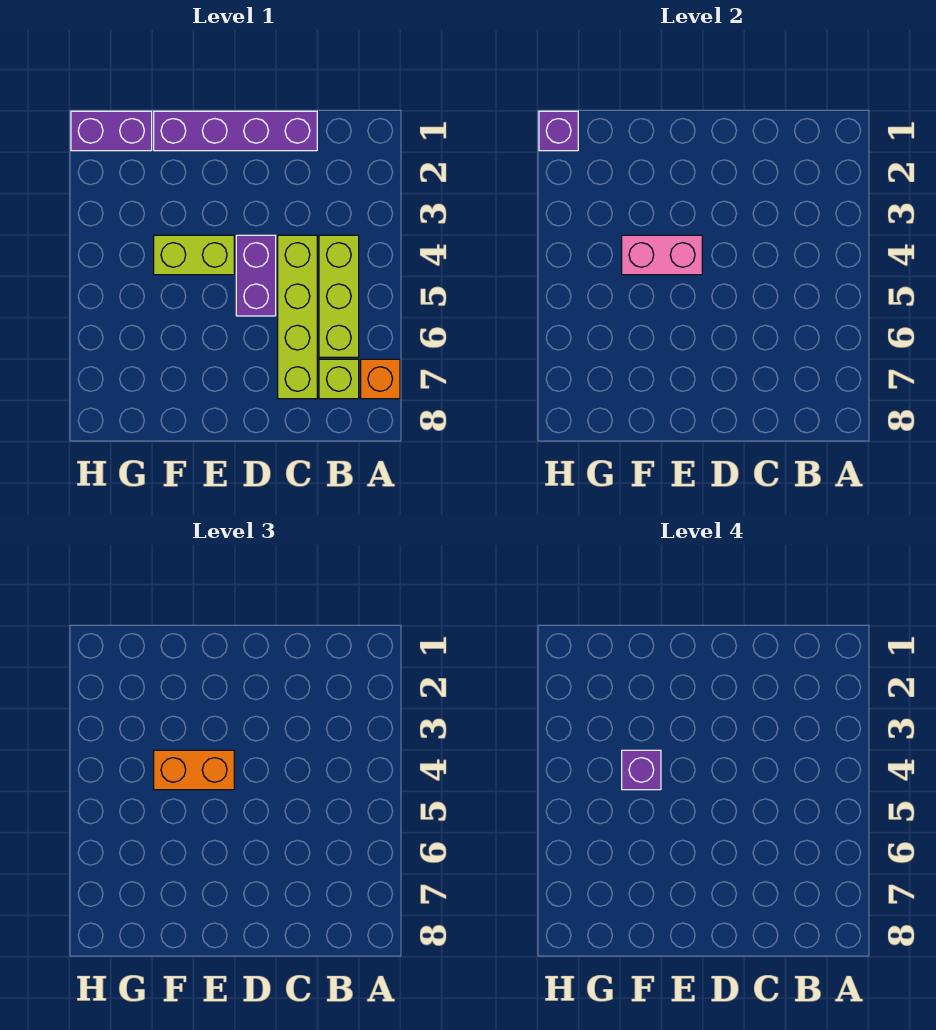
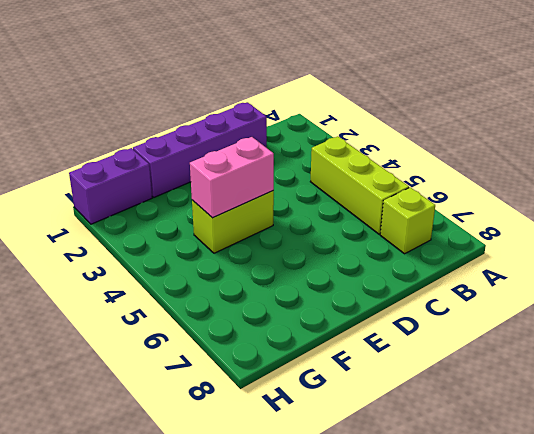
none -> orange brick A7 level 1
none -> lime brick C4:C7 level 1
none -> purple brick D4:D5 level 1

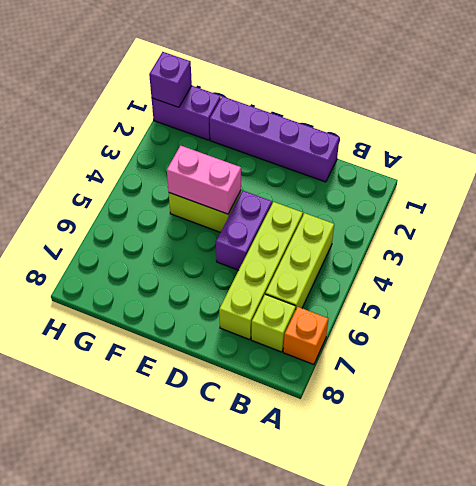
none -> orange brick E4:F4 level 3
none -> purple brick F4 level 4

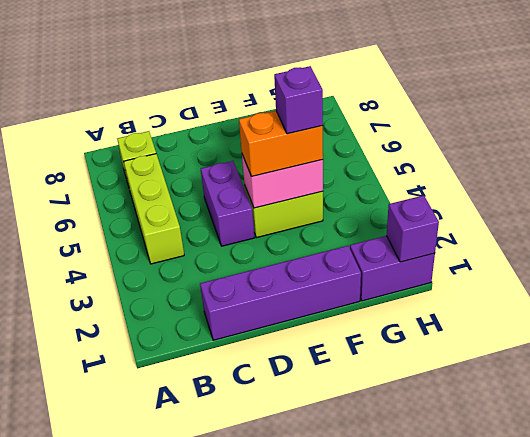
none -> orange brick A7 level 1
none -> lime brick C4:C7 level 1

